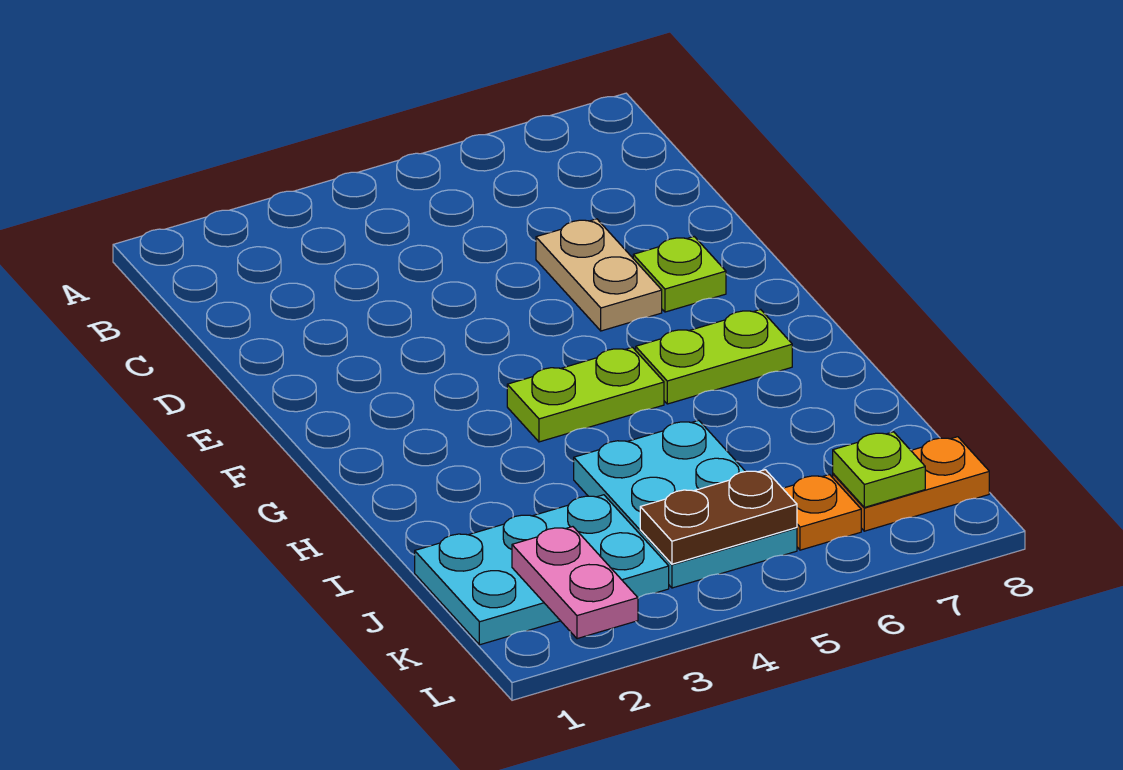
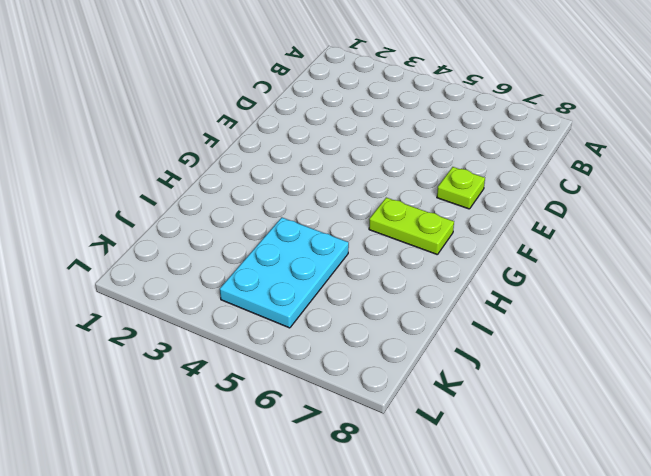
none -> tan plate D6:E6 level 1
none -> lime plate G4:G5 level 1

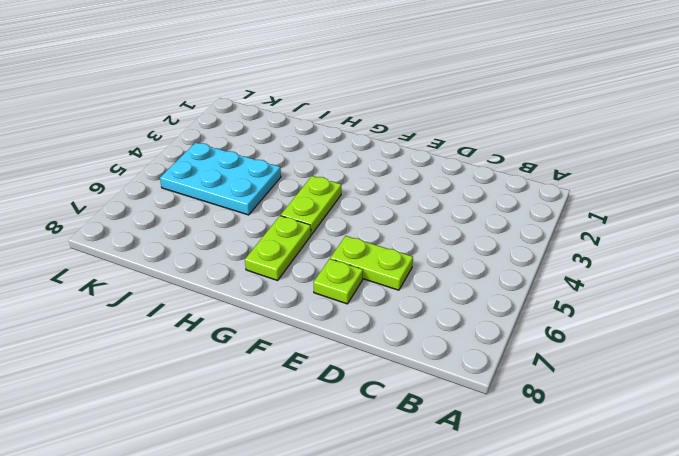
lime plate D6:E6 level 1 -> tan plate D6:E6 level 1
none -> cyan plate J1:K3 level 1
none -> orange plate K6 level 1

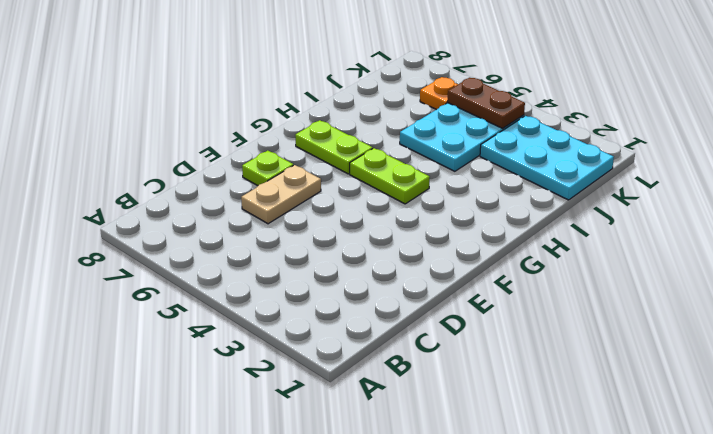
none -> orange plate K7:K8 level 1
none -> pink plate K2:L2 level 2

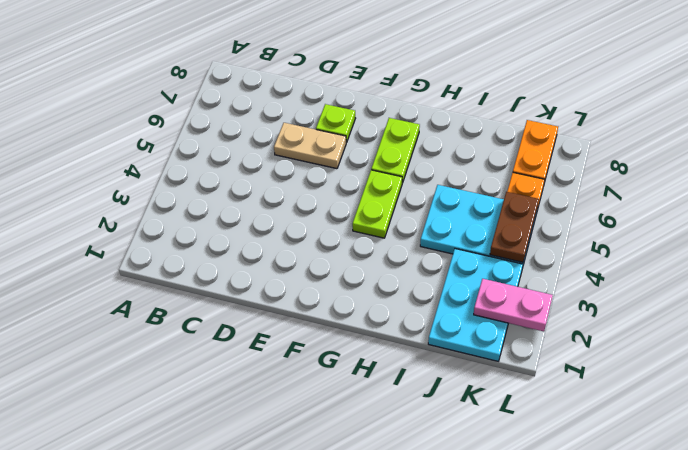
none -> lime plate K7 level 2

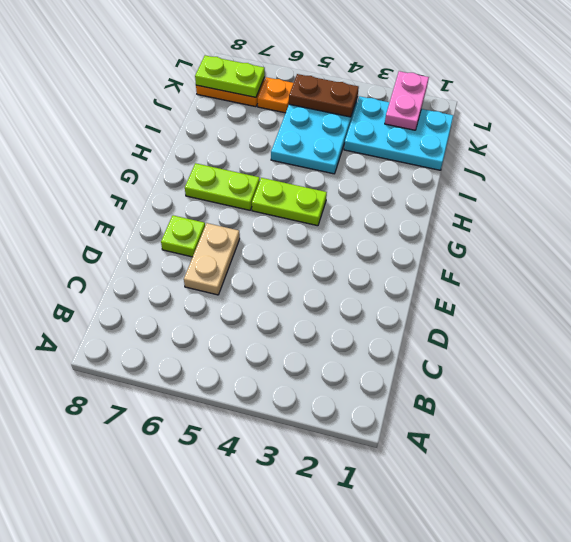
lime plate K7:K8 level 2 -> lime plate K7 level 2

